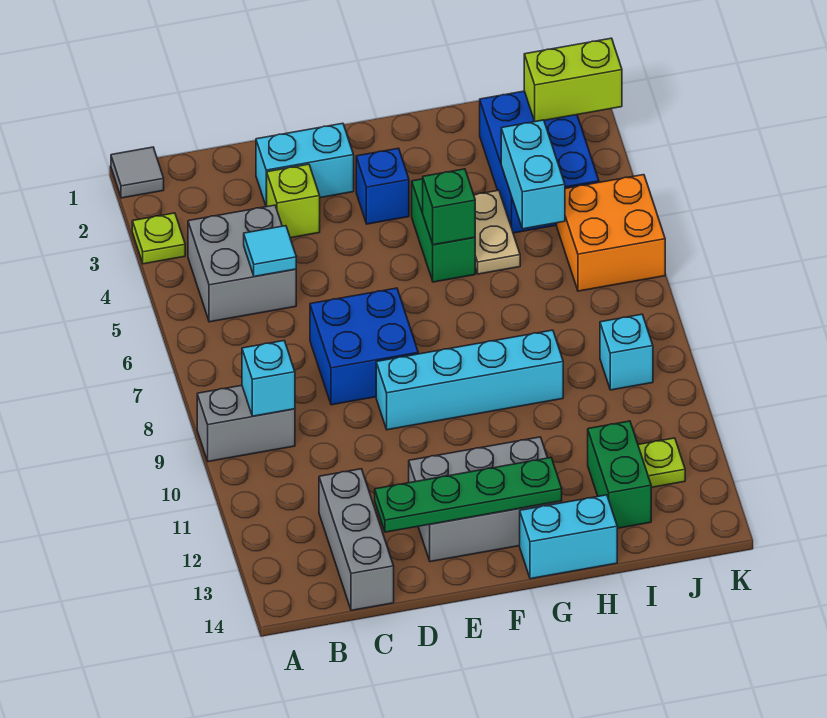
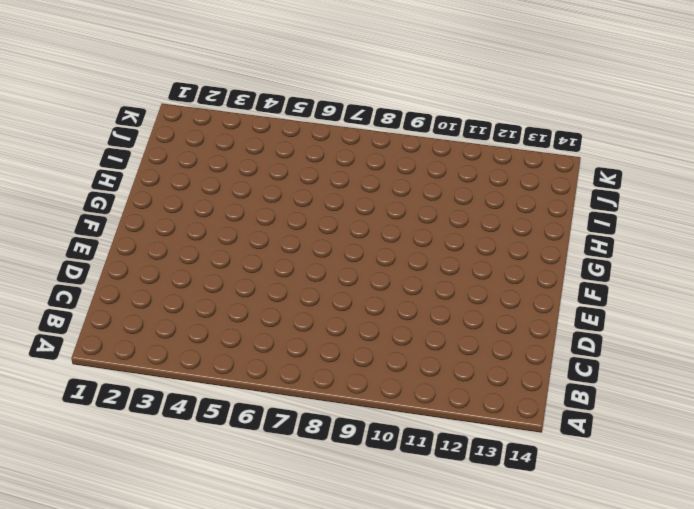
none -> grey tile A1 level 1
none -> lime plate A3 level 1
none -> grey brick A9:B9 level 1

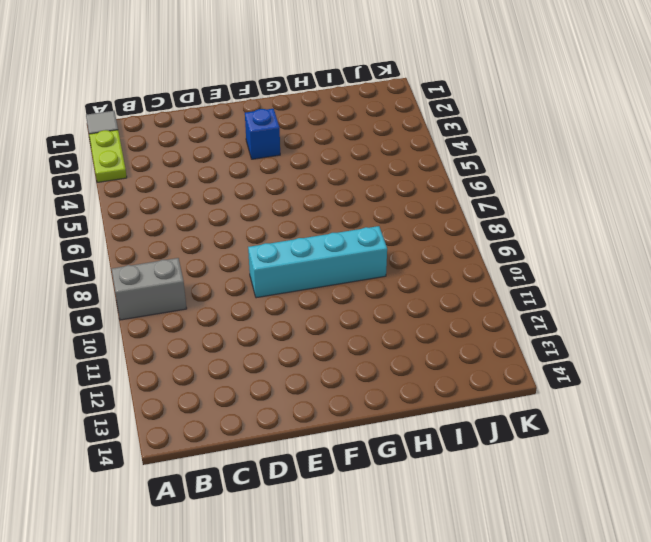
lime plate A2:A3 level 1 -> lime plate A3 level 1
none -> grey brick B4:C5 level 1
none -> grey brick C12:C14 level 1
none -> cyan brick D2:E2 level 1

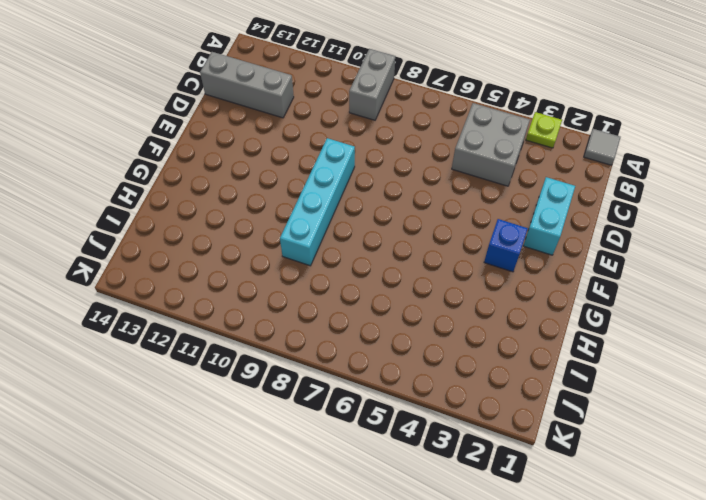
none -> lime brick D3 level 1
none -> blue brick D7:E8 level 1
none -> grey brick E12:G13 level 1

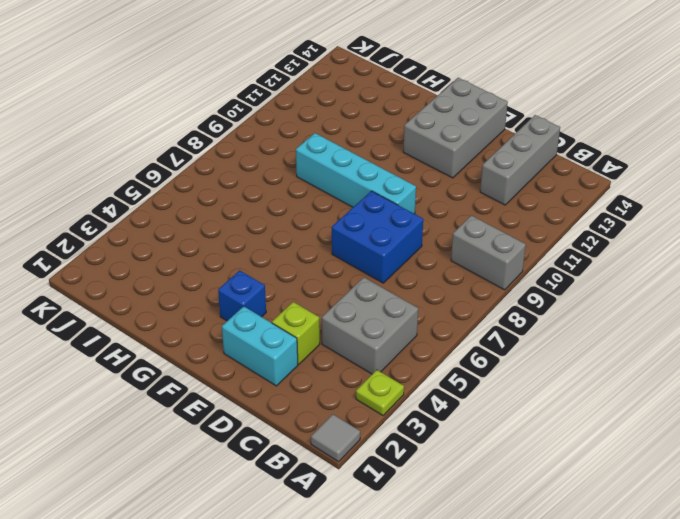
grey brick E12:F14 level 1 -> grey brick E12:G13 level 1
none -> green brick G4:G5 level 1
none -> cyan brick G14:H14 level 1
none -> tan plate H4:H5 level 1

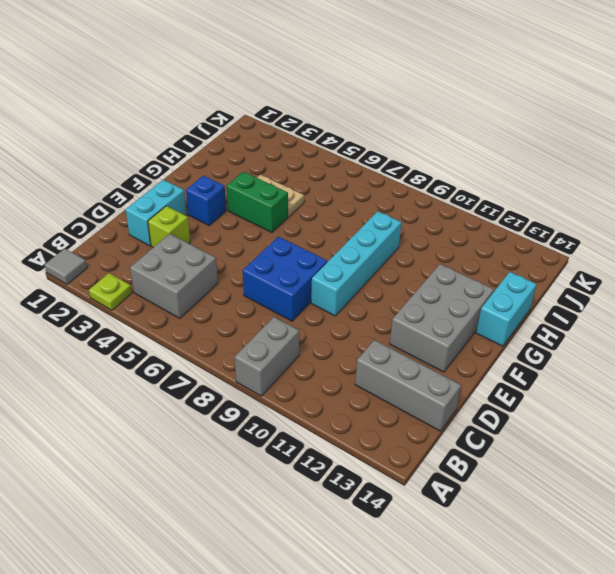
none -> blue brick I2:J4 level 1
none -> green brick I12:I13 level 1
none -> orange brick J5:K6 level 1

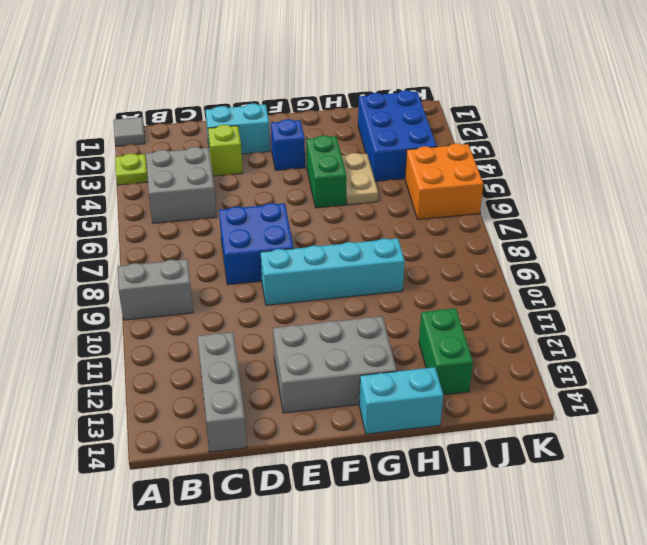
none -> cyan brick J9 level 1
none -> lime plate J12 level 1
none -> cyan brick B9 level 2

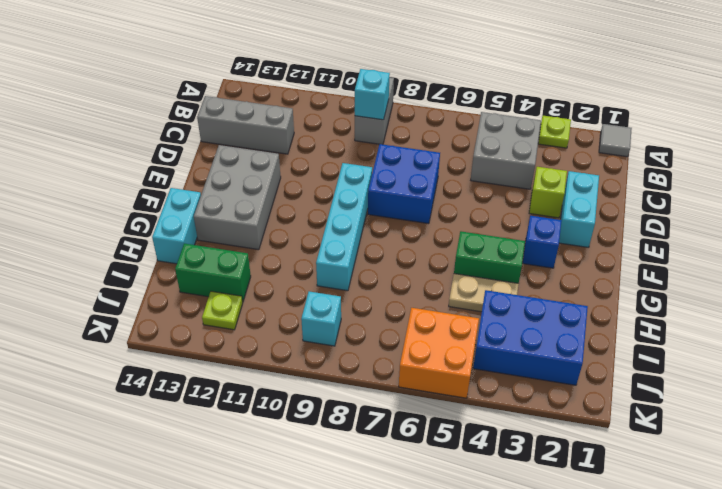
none -> cyan tile C5 level 2
none -> green plate D13:G13 level 2
none -> green brick G5 level 2

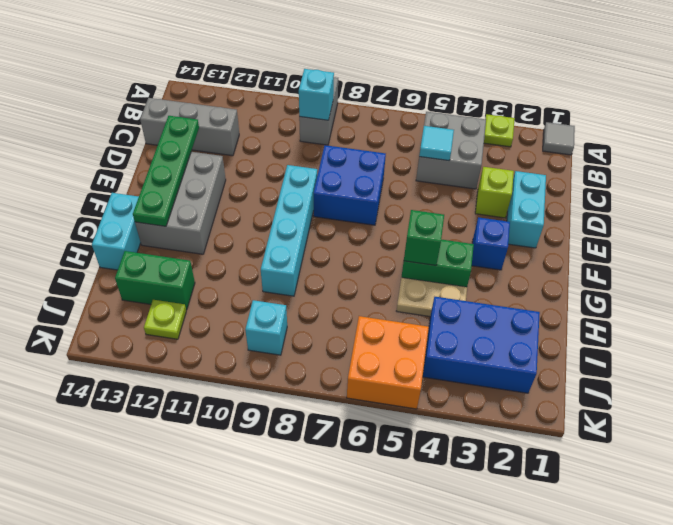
none -> cyan brick I4:I5 level 2
none -> lime brick J2:K2 level 2

